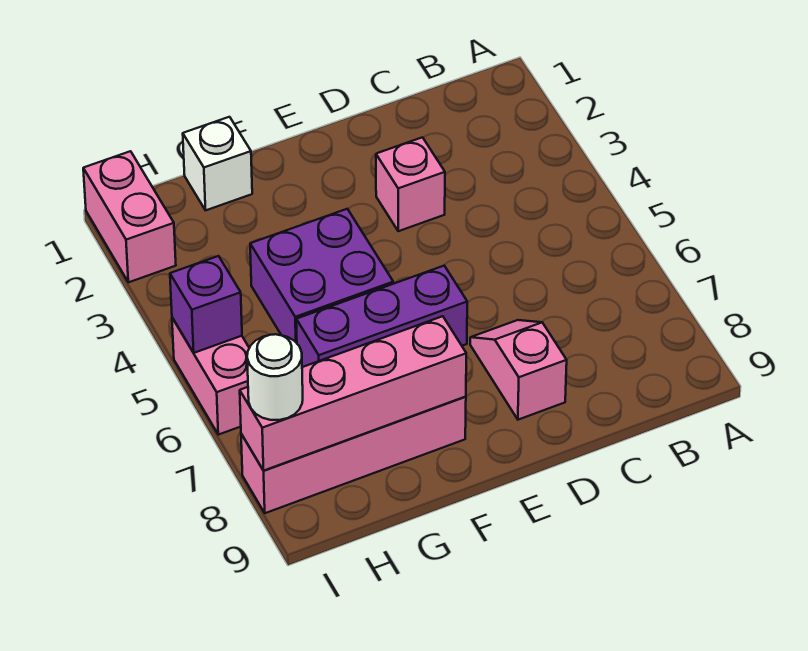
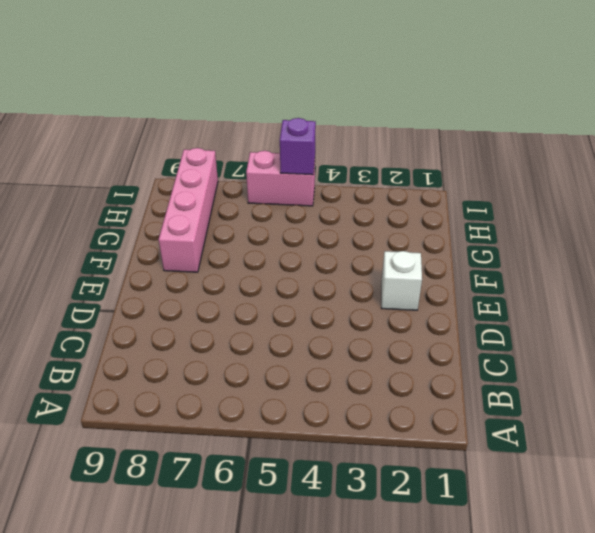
white brick E2 level 1 -> white brick G1 level 1
none -> pink brick D3 level 1
none -> pink slope D7:D8 level 1 top 8

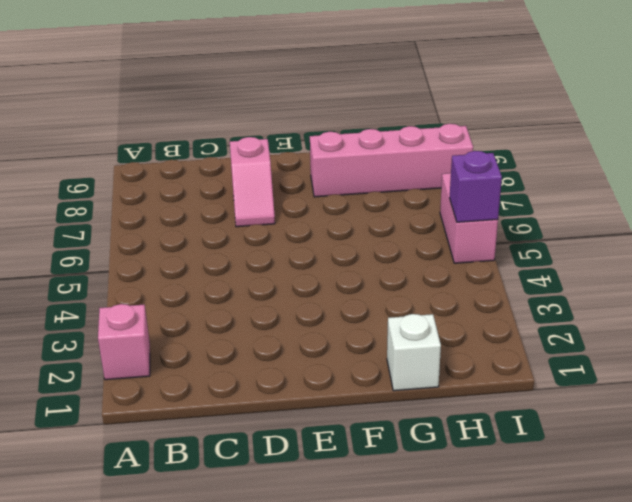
pink brick A2 level 1 -> pink brick D3 level 1
none -> purple brick E6:G6 level 1
none -> purple brick F4:G5 level 1

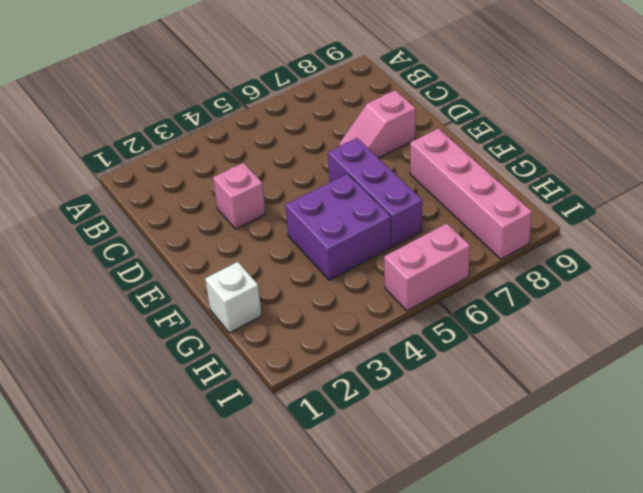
none -> pink brick I1:I2 level 1
none -> pink brick F8:I8 level 2

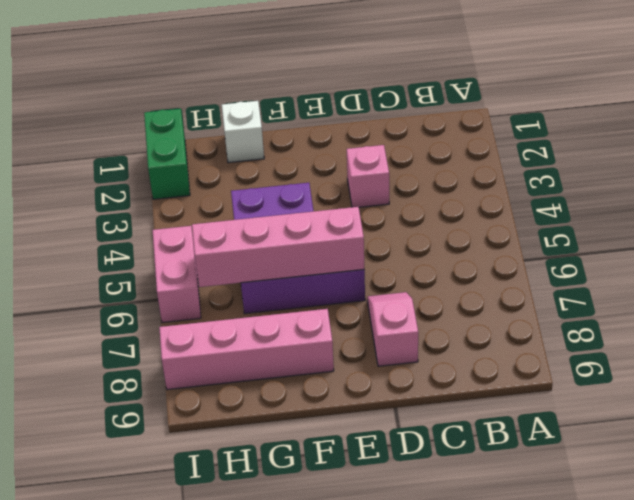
pink brick E6:H6 level 2 -> pink brick F8:I8 level 2
green brick I1:I2 level 1 -> pink brick I1:I2 level 1
none -> purple brick I5 level 2
none -> white round brick I8 level 3

